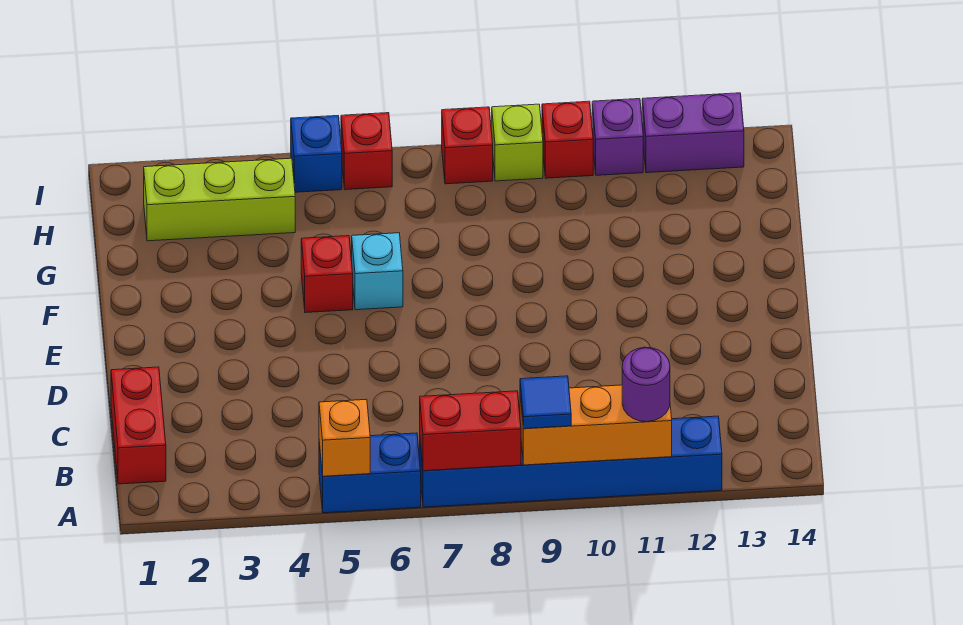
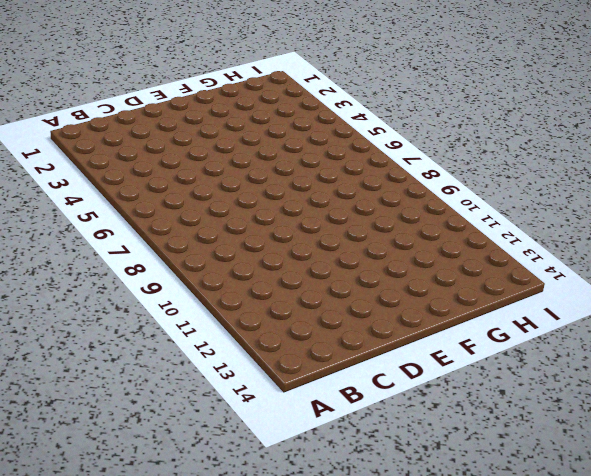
none -> blue brick A5:A6 level 1
none -> blue brick A7:A12 level 1
none -> red brick B1:C1 level 1

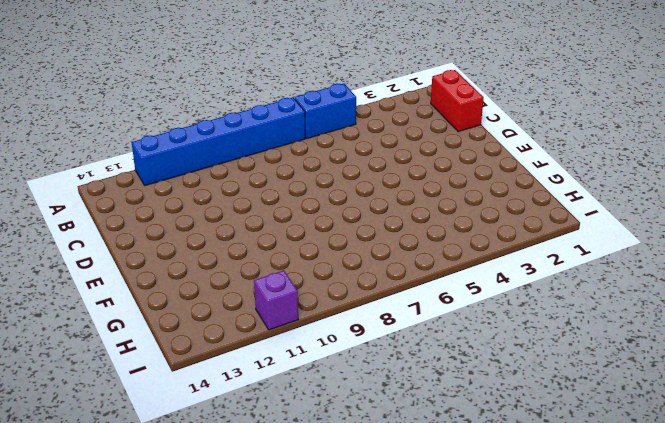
none -> red brick F5 level 1
none -> cyan brick F6 level 1
none -> lime brick H2:H4 level 1

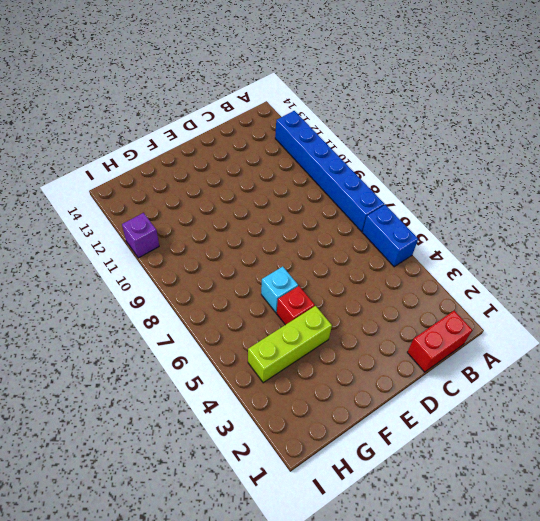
lime brick F4:H4 level 1 -> lime brick H2:H4 level 1
none -> blue brick I5 level 1
none -> red brick I6 level 1
none -> red brick I8 level 1

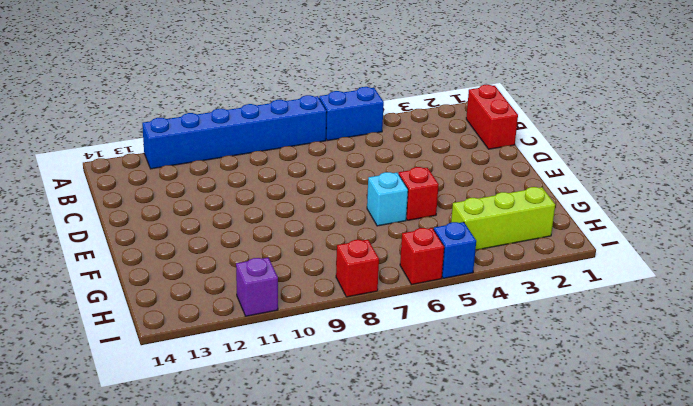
none -> lime brick I9 level 1
none -> red brick I10 level 1
none -> purple brick I12:I13 level 1

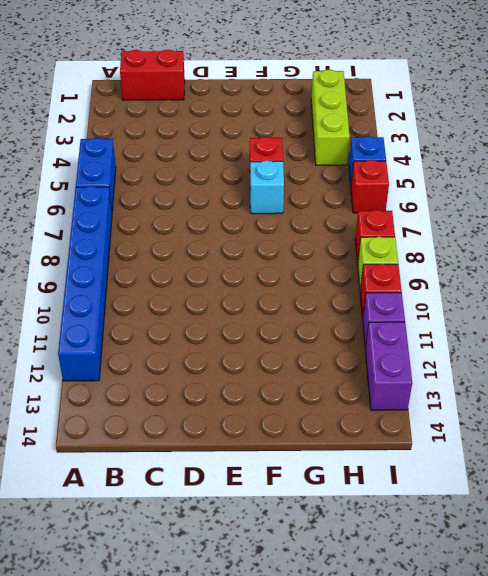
none -> orange brick A5 level 2
none -> red brick A7:A8 level 2
none -> orange brick A9:A11 level 2

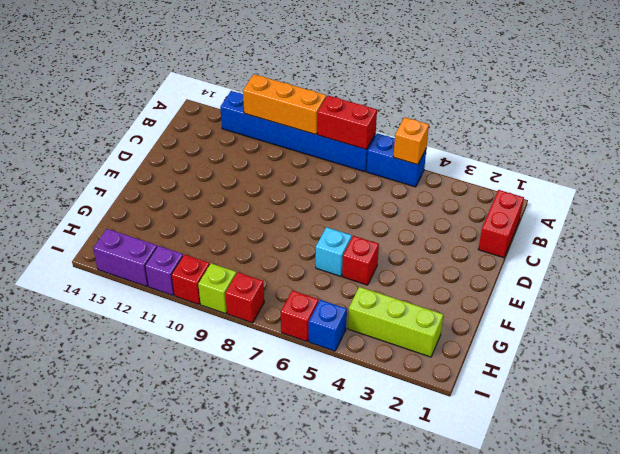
none -> blue tile A9 level 3
none -> purple round brick A11 level 3

